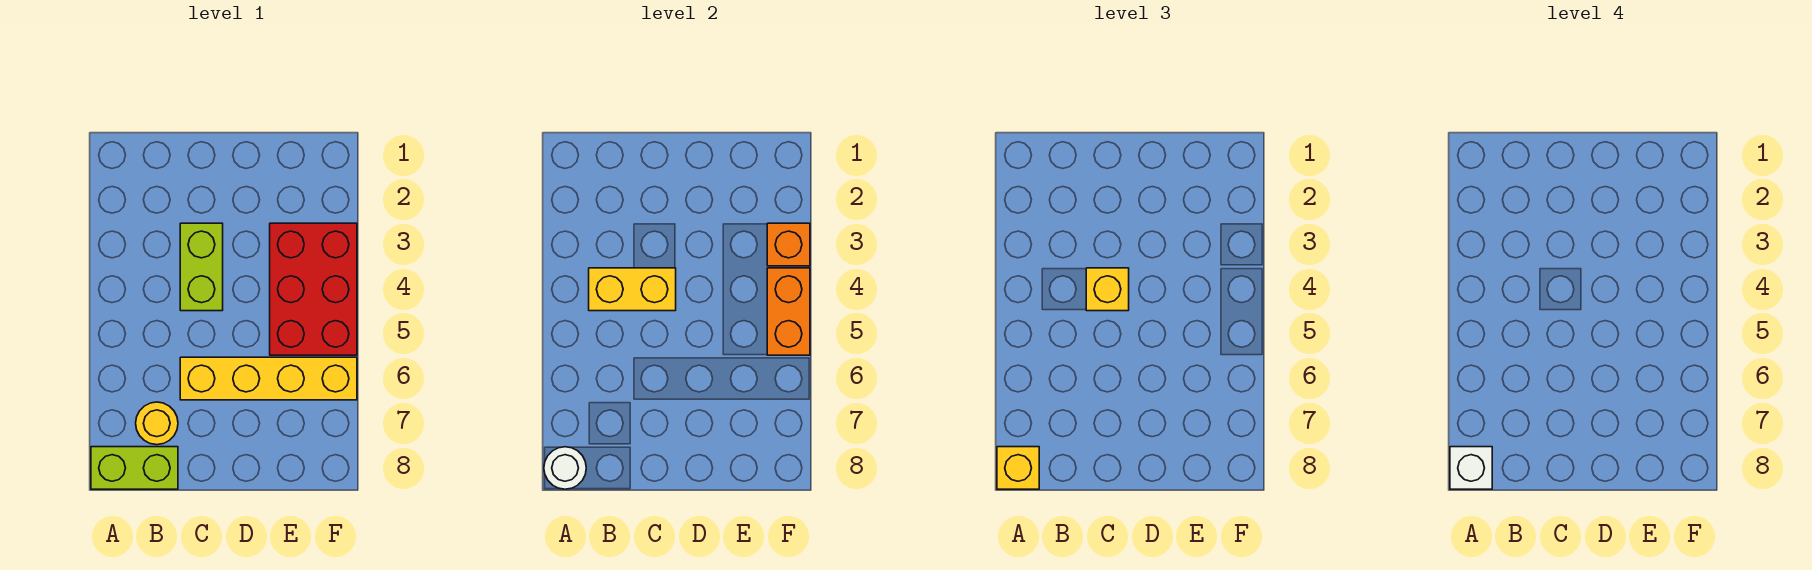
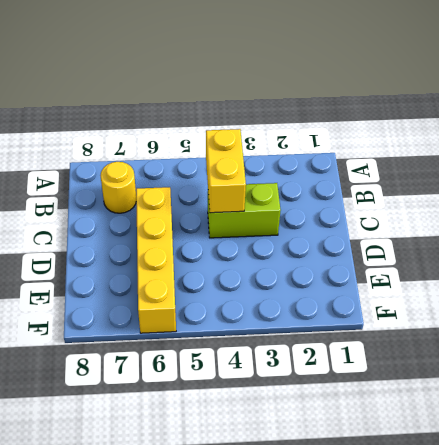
none -> lime brick A8:B8 level 1
none -> red brick E3:F5 level 1
none -> white round brick A8 level 2

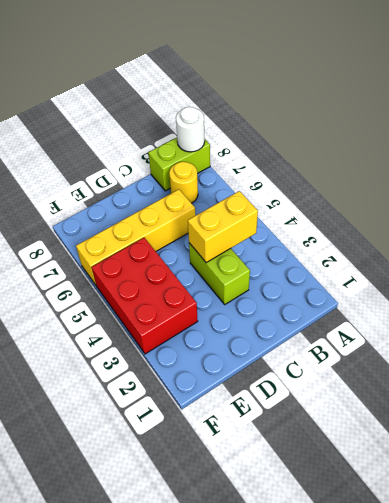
none -> orange brick F3 level 2
none -> orange brick F4:F5 level 2
none -> yellow brick A8 level 3

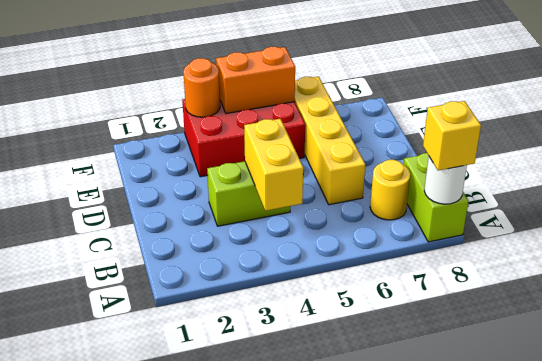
orange round brick F3 level 2 -> orange brick F3 level 2
none -> yellow brick C4 level 3
none -> white brick A8 level 4

